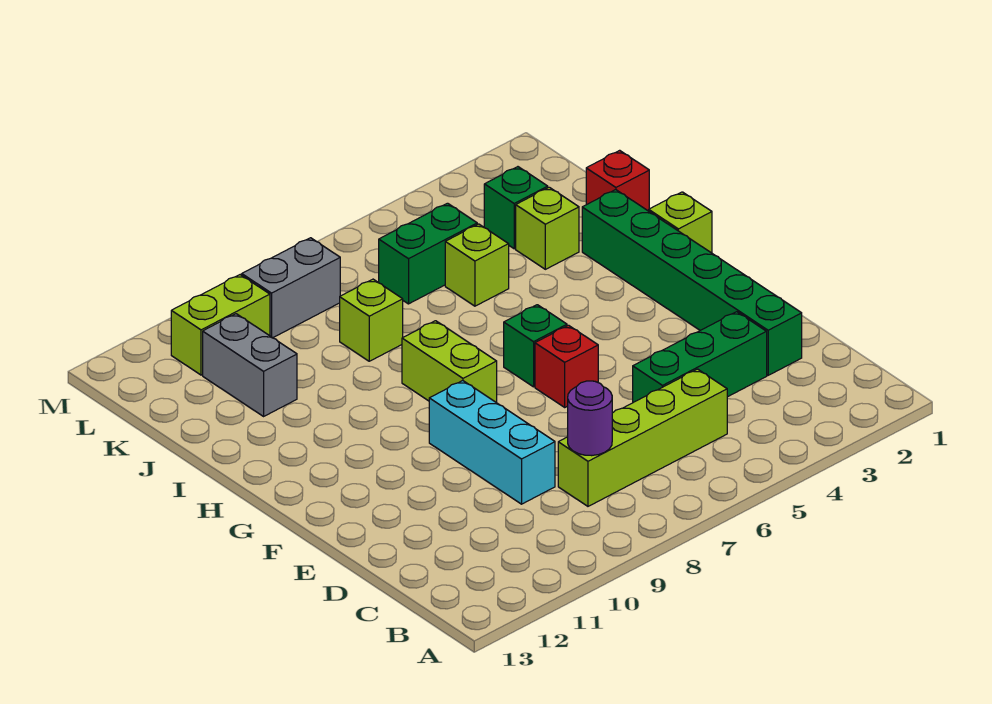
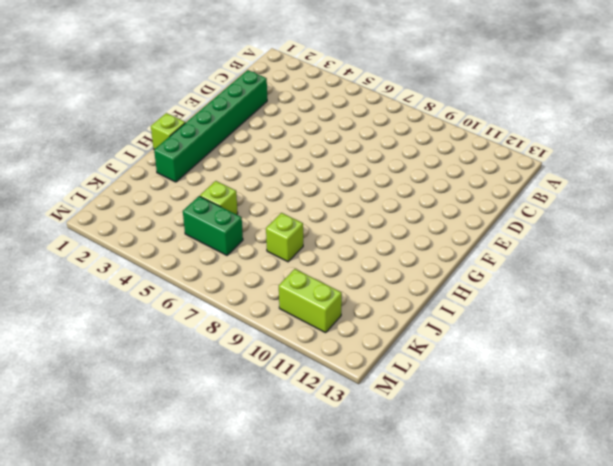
none -> lime brick C5:C8 level 1
none -> green brick D3:D5 level 1
none -> cyan brick D9:F9 level 1

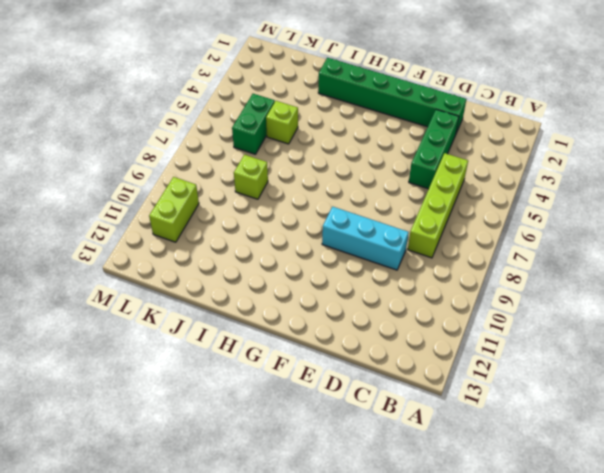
none -> red brick F6 level 1
none -> green brick G6 level 1
none -> lime brick G8:H8 level 1

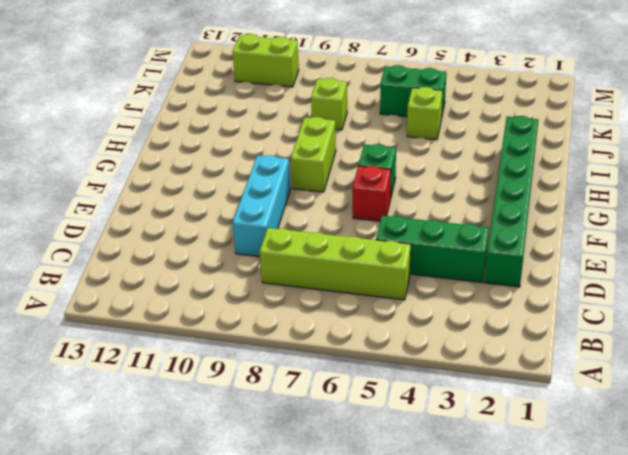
none -> lime brick H1 level 1
none -> red brick J1 level 1
none -> lime brick J3 level 1

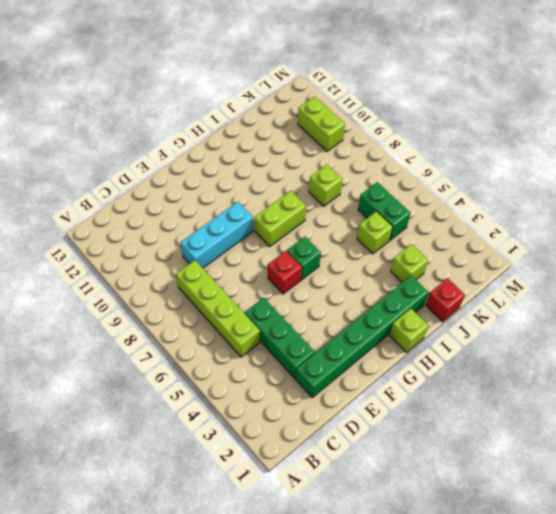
none -> grey brick J11:K11 level 1
none -> green brick K3 level 1
none -> grey brick L8:L9 level 1

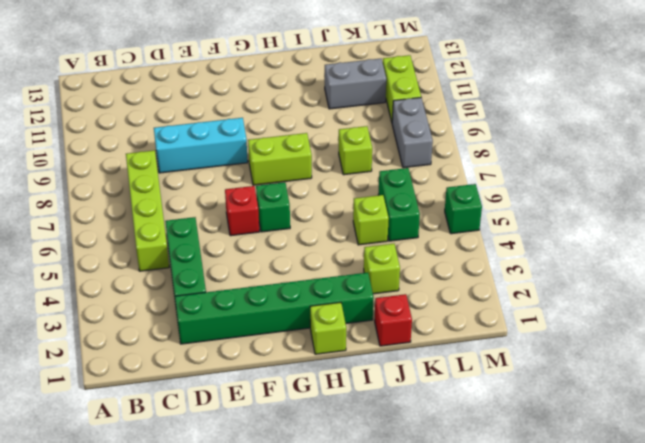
green brick M5 level 1 -> green brick K3 level 1
none -> purple round brick C8 level 2

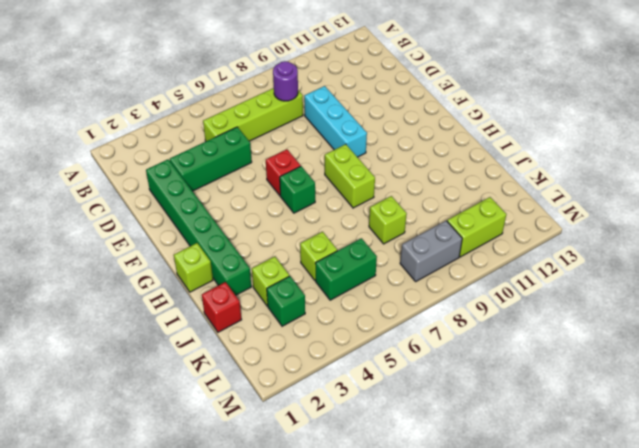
none -> grey brick J11:K11 level 1

